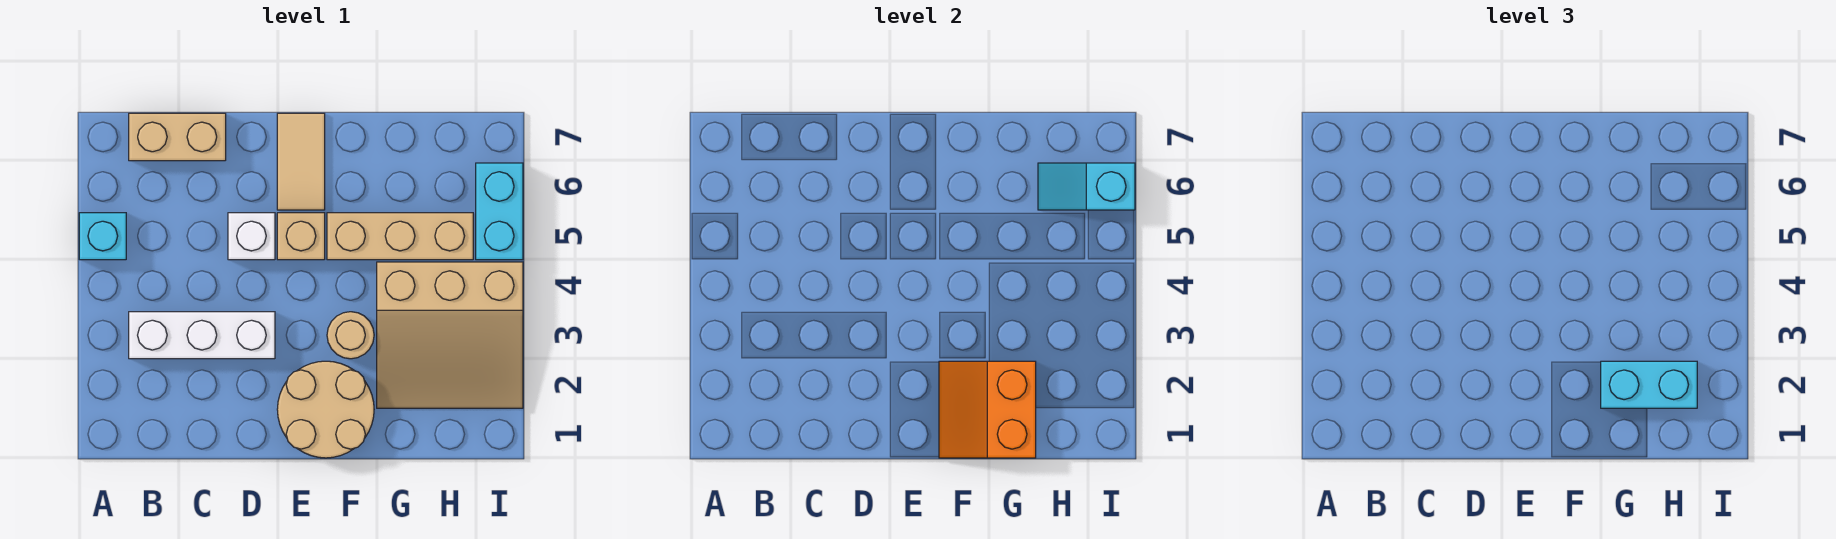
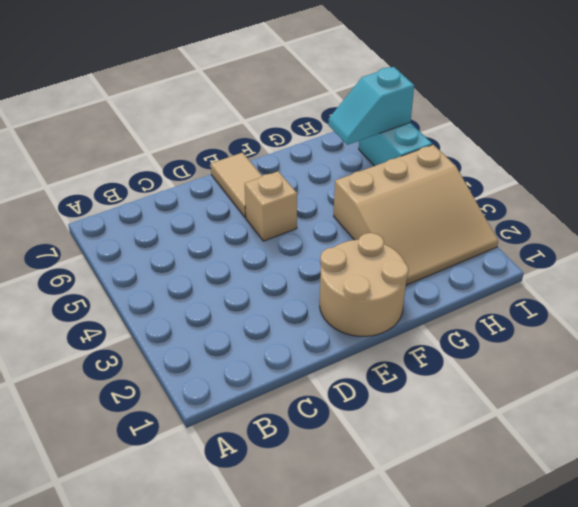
none -> cyan brick A5 level 1
none -> white brick B3:D3 level 1
none -> tan brick B7:C7 level 1

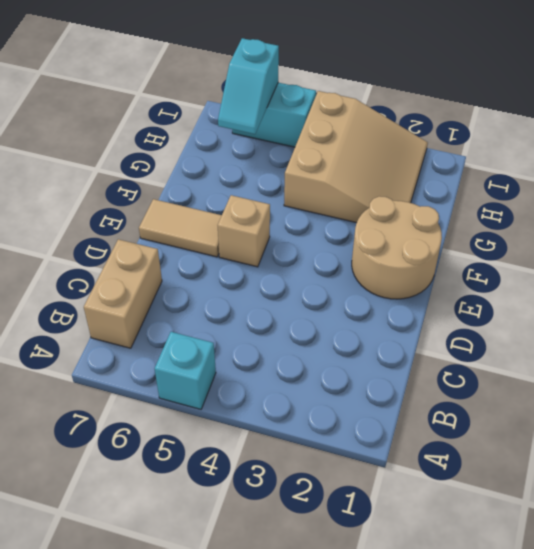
none -> white brick B3:D3 level 1
none -> white brick D5 level 1
none -> tan round brick F3 level 1

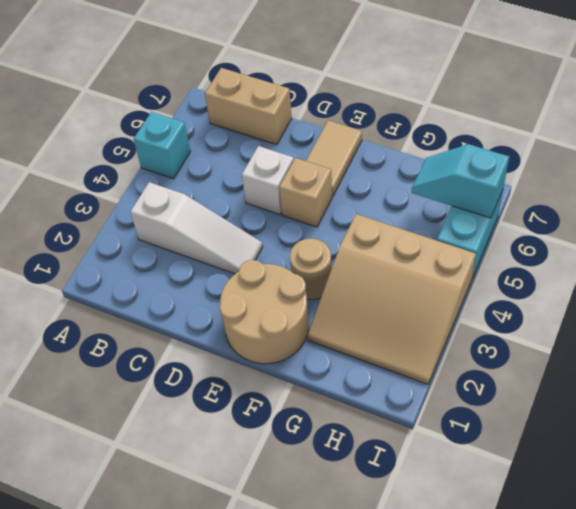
white slope B3:D3 level 1 top B -> white brick B3:D3 level 1
none -> tan brick F5:H5 level 1
none -> orange slope F1:G2 level 2 top G
none -> cyan brick G2:H2 level 3

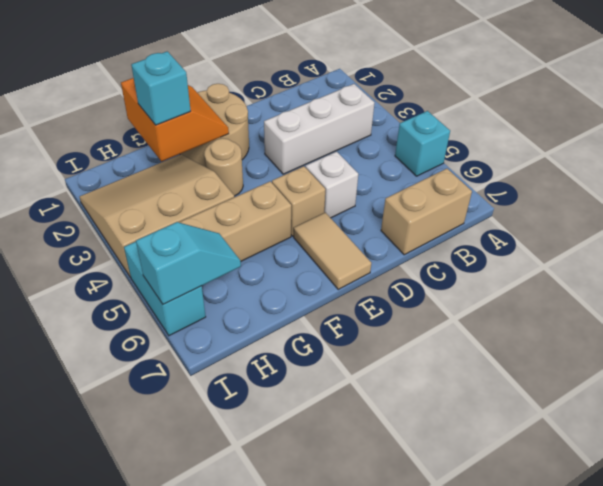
cyan brick G2 level 3 -> cyan brick G2:H2 level 3

